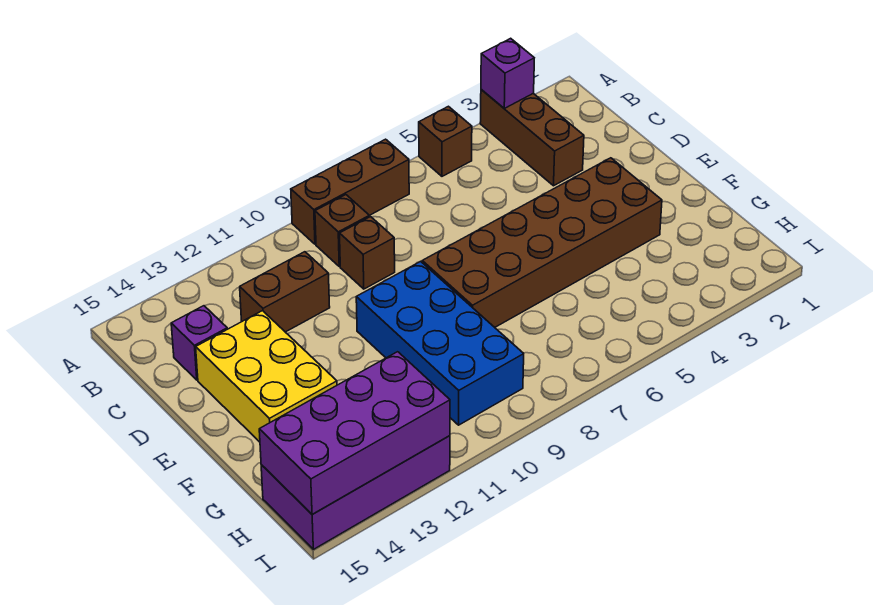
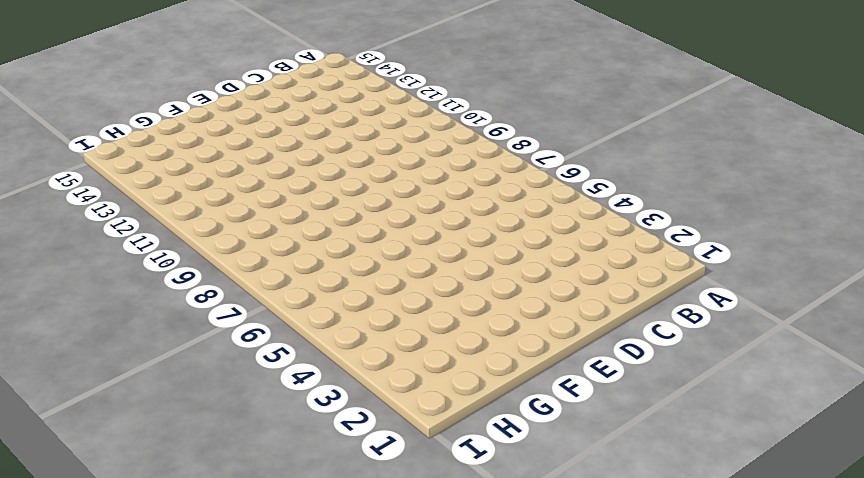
none -> brown brick A3:C3 level 1
none -> brown brick A5 level 1
none -> brown brick A7:A9 level 1

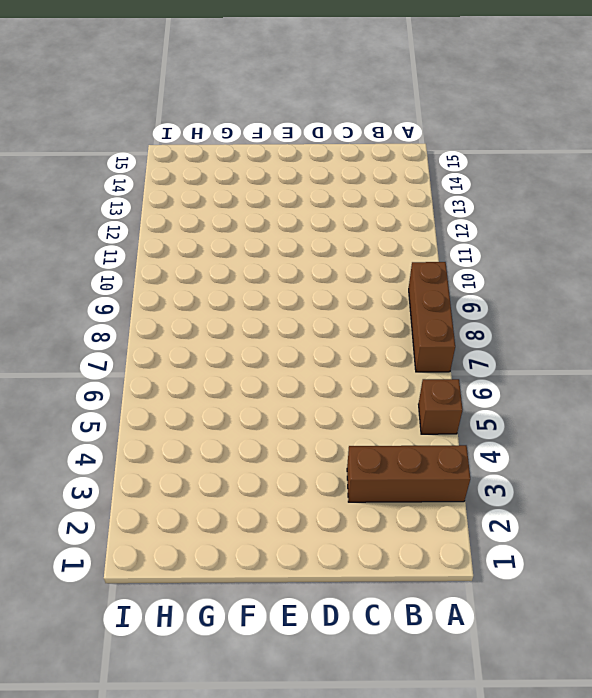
none -> brown brick B9 level 1
none -> brown brick C9 level 1
none -> brown brick C11:C12 level 1

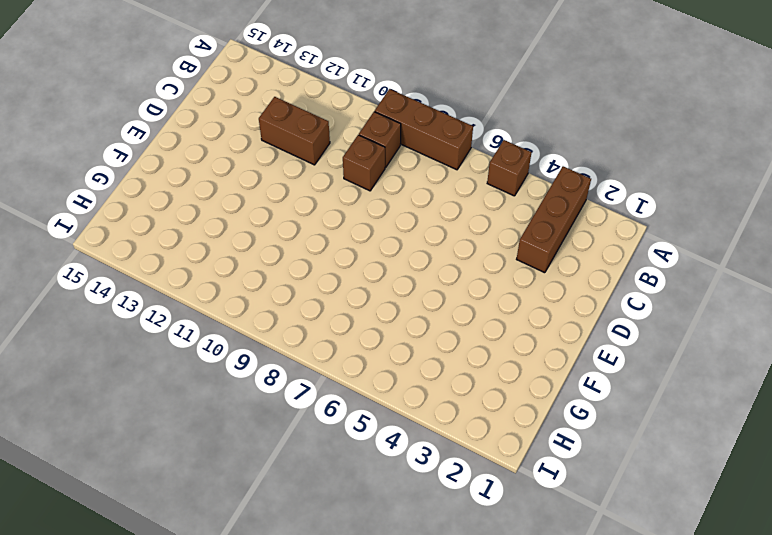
none -> purple brick C14 level 1
none -> yellow brick D13:F14 level 1
none -> brown brick E3:F8 level 1

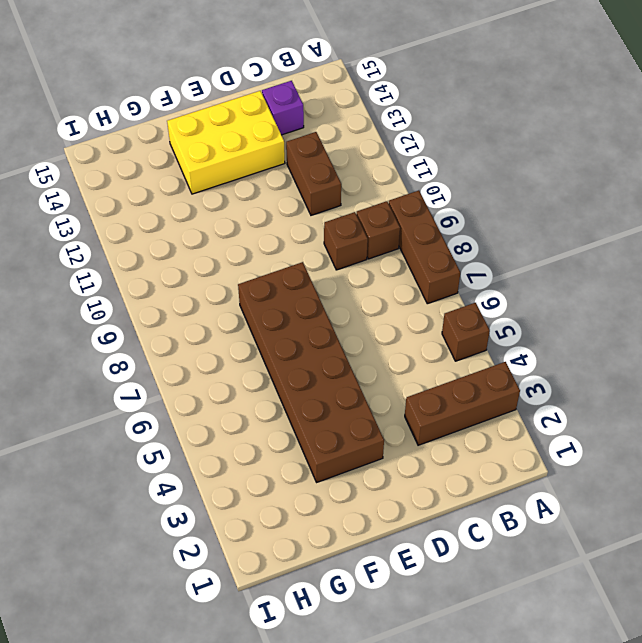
none -> blue brick E9:H10 level 1
none -> purple brick H12:I15 level 1
none -> purple brick A3 level 2

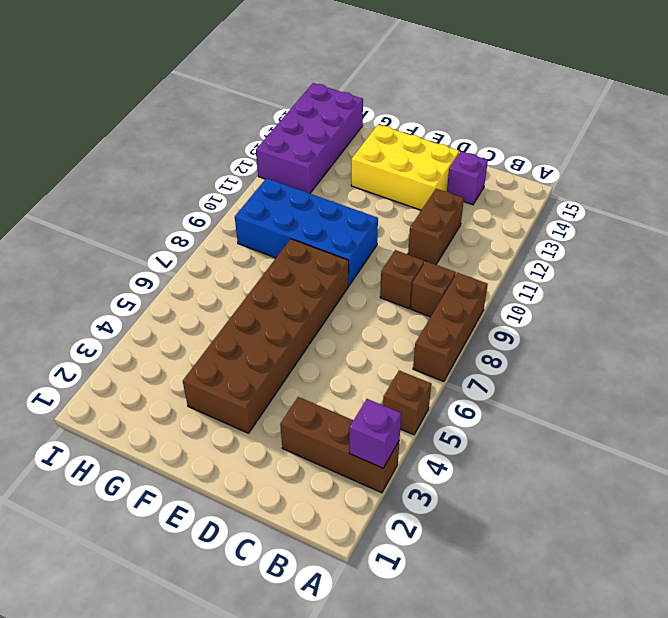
none -> purple brick H12:I15 level 2

